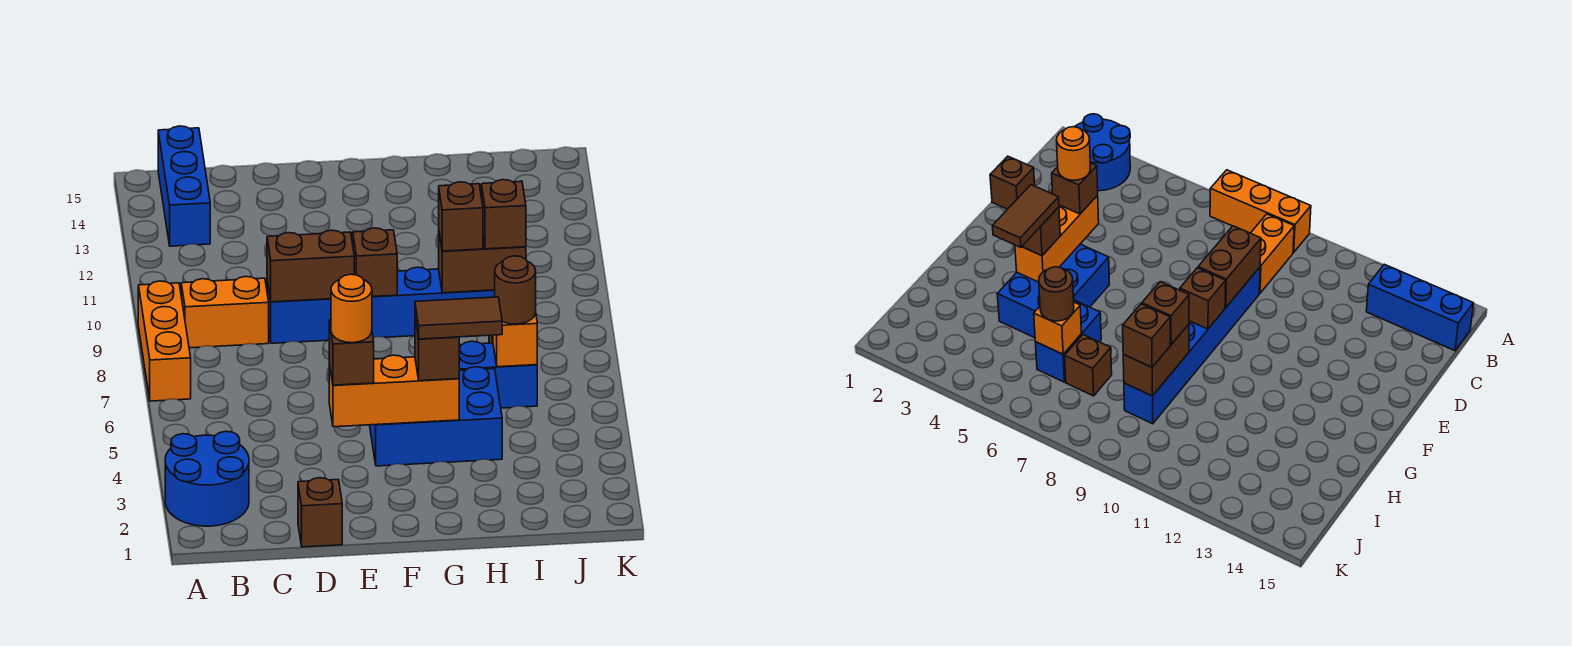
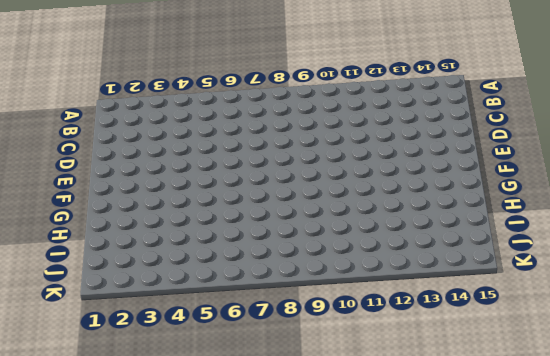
none -> blue round brick A2:B3 level 1
none -> orange brick A7:A9 level 1
none -> orange brick B9:C9 level 1

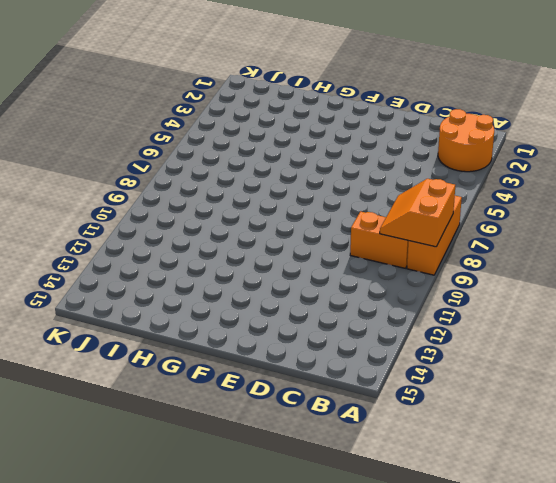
orange round brick A2:B3 level 1 -> blue round brick A2:B3 level 1
orange slope A8:B9 level 2 top A -> none
none -> blue brick B13:B15 level 1
none -> brown brick D1 level 1
none -> blue brick D9:I9 level 1

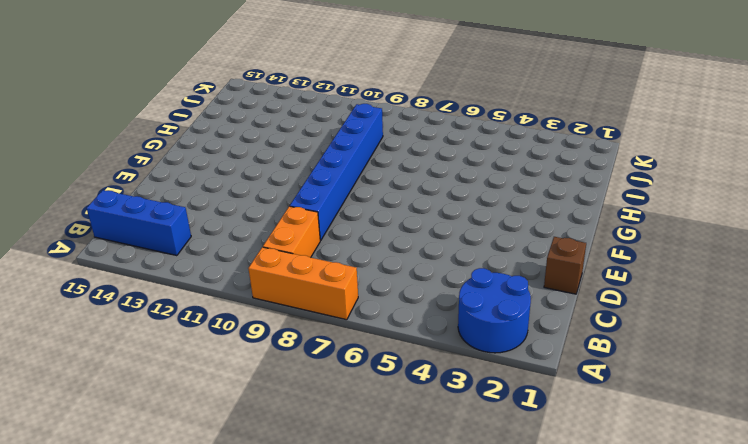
none -> blue brick F4:H5 level 1
none -> blue brick H6:I6 level 1
none -> brown brick I7 level 1

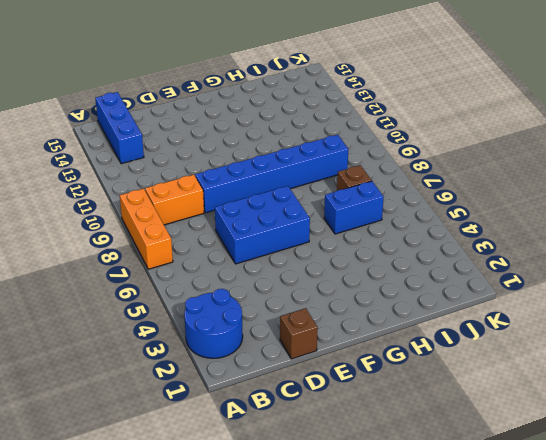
blue brick D6:F7 level 1 -> blue brick F4:H5 level 1
none -> brown brick D9:E9 level 2
none -> orange brick E4:G4 level 2
none -> brown brick F9 level 2

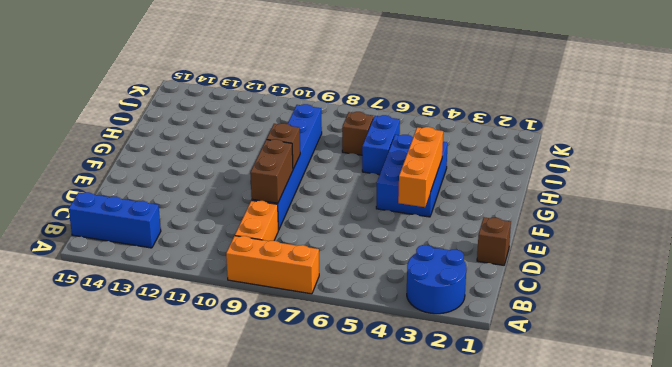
none -> brown brick H9:I9 level 2
none -> orange brick I6 level 2
none -> brown brick E4 level 3

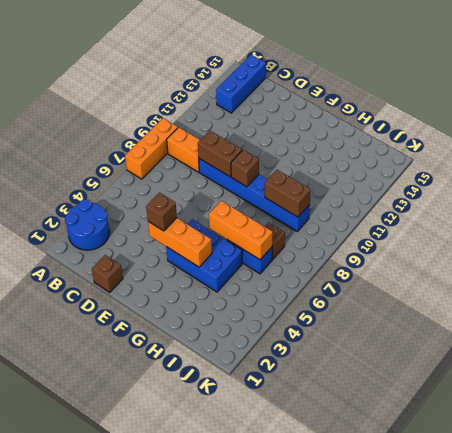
orange brick G6:I6 level 2 -> orange brick I6 level 2
none -> brown brick G4 level 3
none -> brown brick H9 level 3
none -> brown round brick I6 level 3

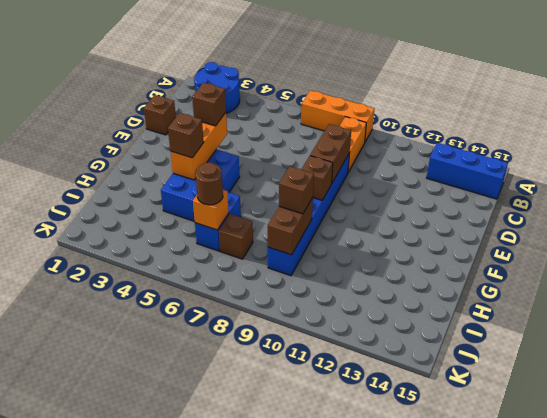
none -> brown brick I9 level 3
none -> orange round brick E4 level 4
none -> brown tile G4:H4 level 4

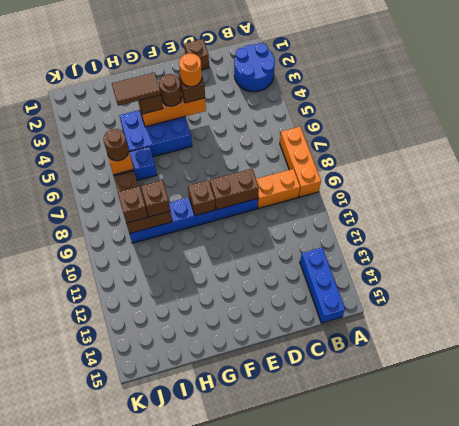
brown round brick F4 level 3 -> none

